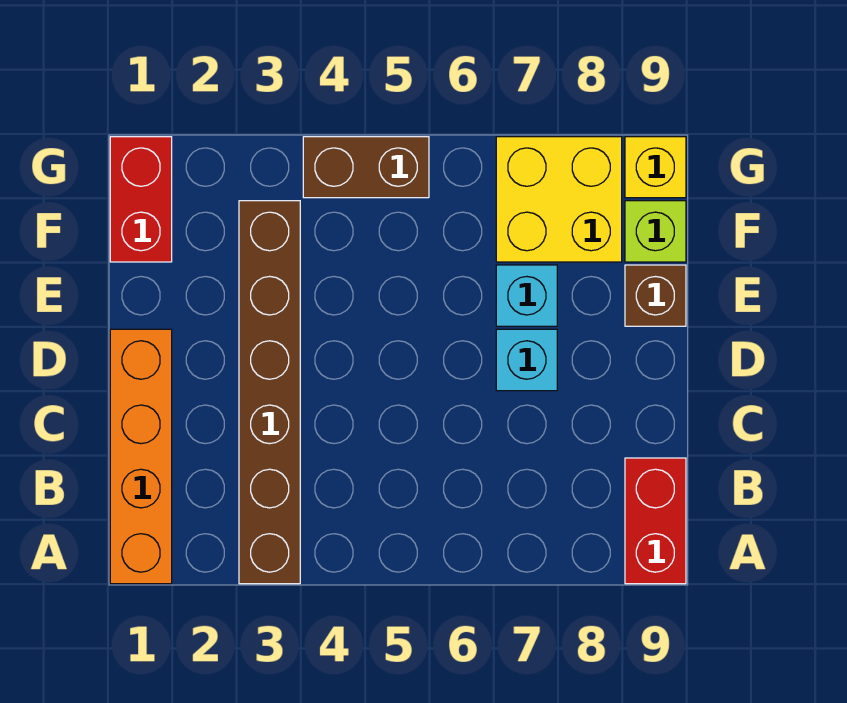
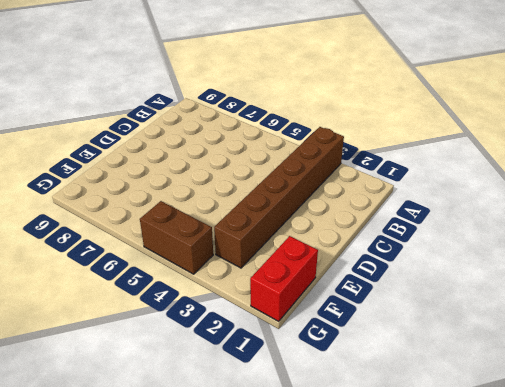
none -> orange brick A1:D1 level 1
none -> red brick A9:B9 level 1

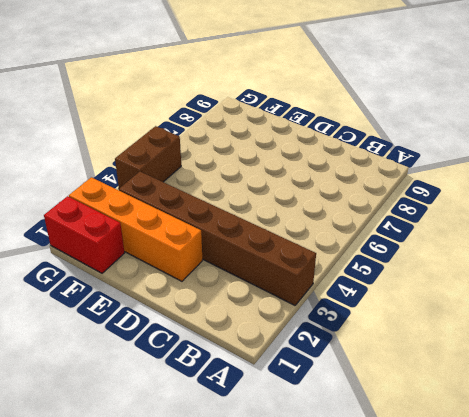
orange brick D2:G2 level 1 -> orange brick A1:D1 level 1
none -> red brick A9:B9 level 1
none -> cyan brick D7 level 1

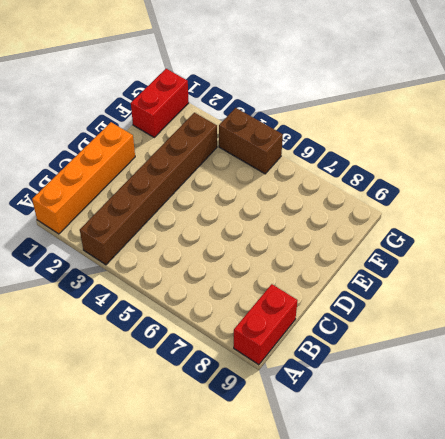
none -> cyan brick D7 level 1
none -> cyan brick E7 level 1

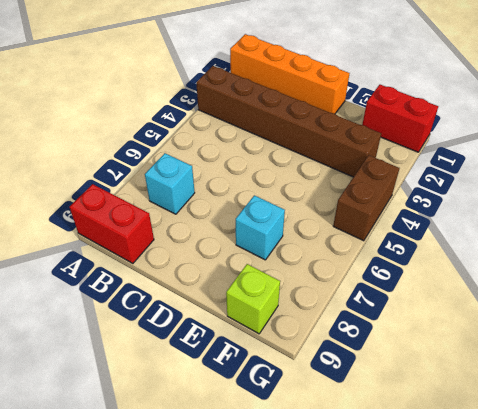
cyan brick B7 level 1 -> cyan brick D7 level 1
none -> brown brick E9 level 1
none -> yellow brick F7:G8 level 1

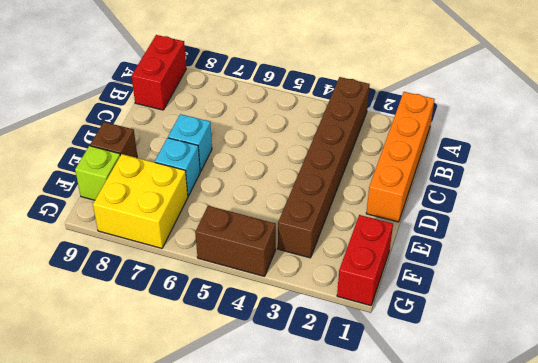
none -> yellow brick G9 level 1

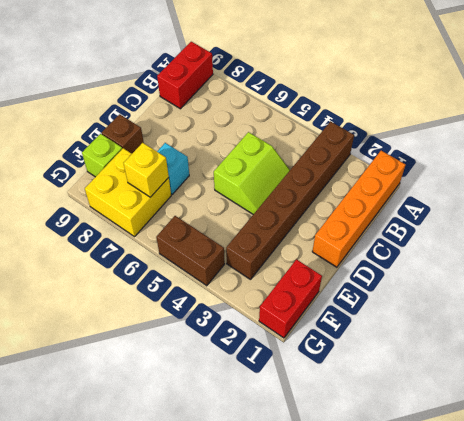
lime slope C4:D5 level 1 top 5 -> none
yellow brick F7 level 2 -> yellow brick G9 level 1
none -> cyan brick D7 level 1

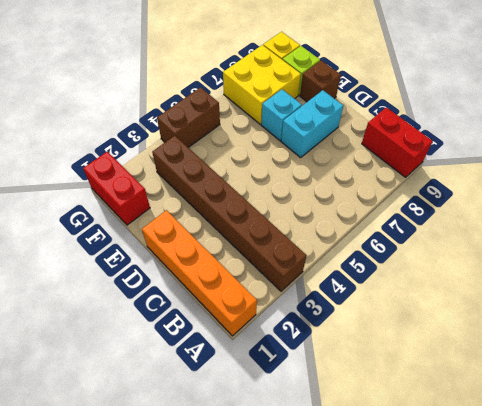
cyan brick D7:D8 level 1 -> cyan brick D7 level 1

